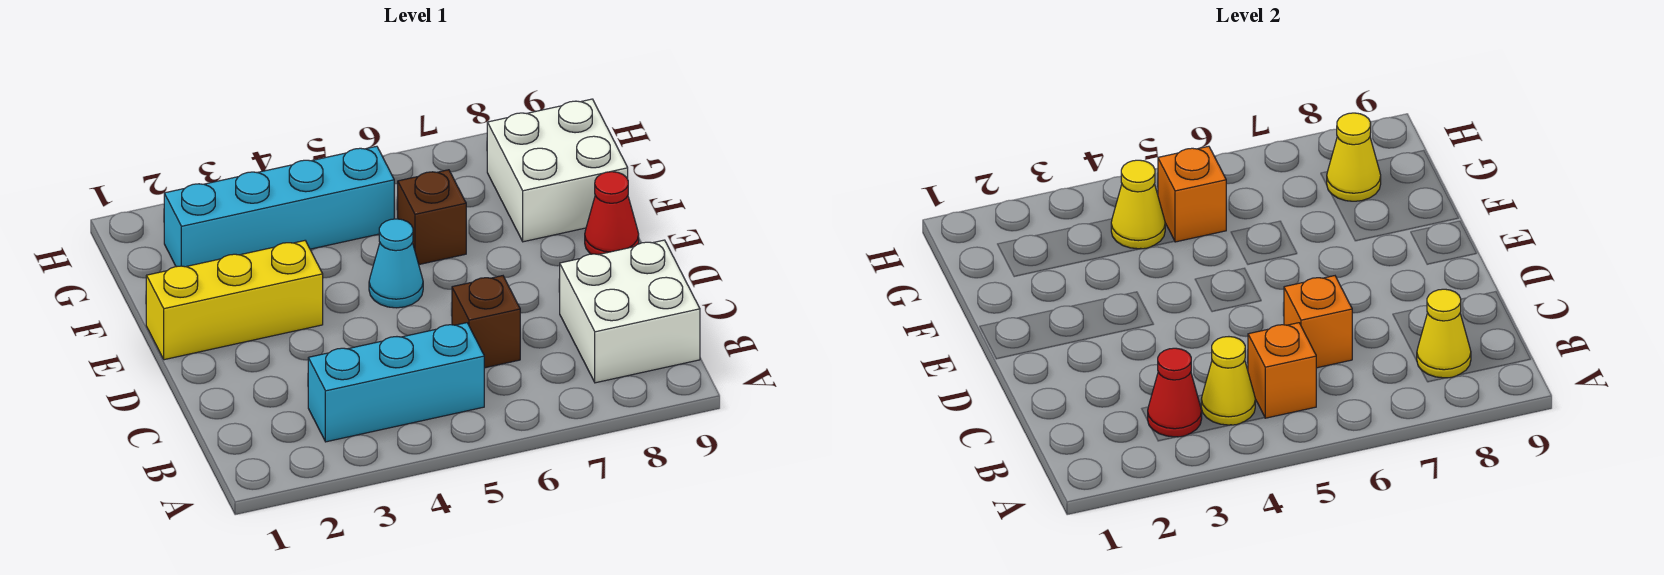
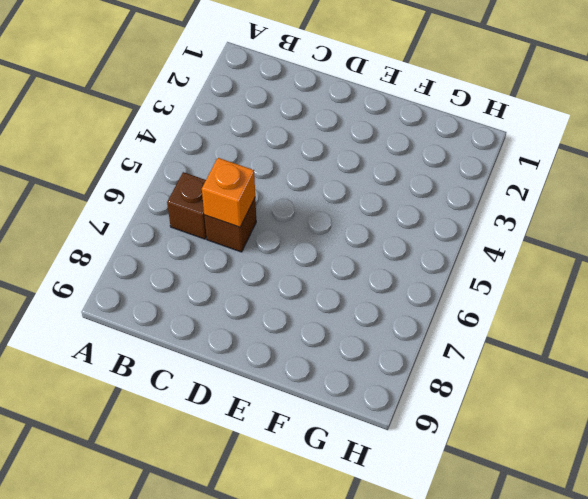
brown brick B6 level 1 -> brown brick F6 level 1
none -> cyan brick B3:B5 level 1
none -> white brick B8:C9 level 1
none -> yellow brick E1:E3 level 1

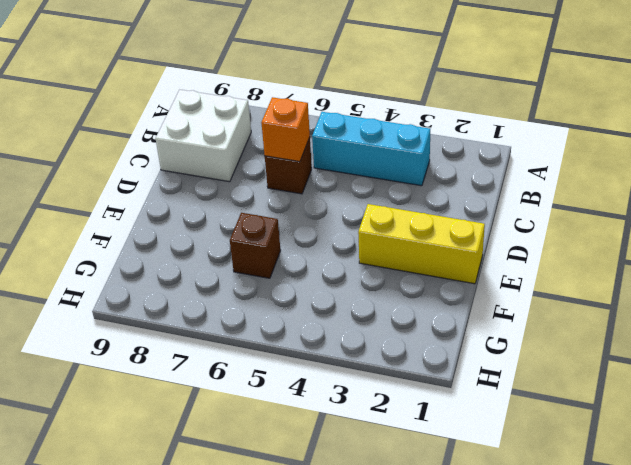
none -> cyan cone E5 level 1
none -> red cone E9 level 1
none -> white brick F8:G9 level 1

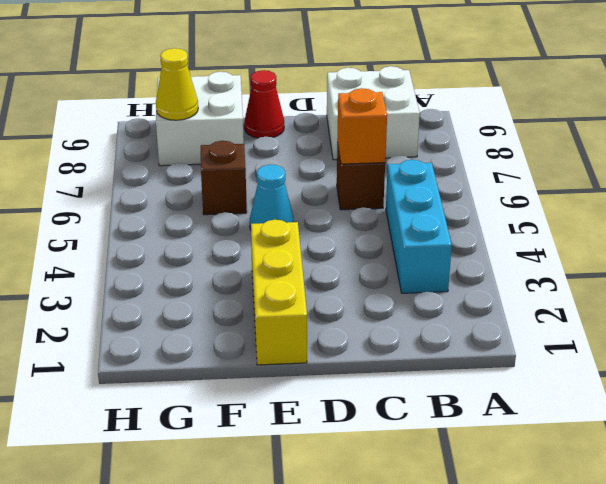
none -> cyan brick G2:G5 level 1
none -> red cone B3 level 2
none -> yellow cone B4 level 2

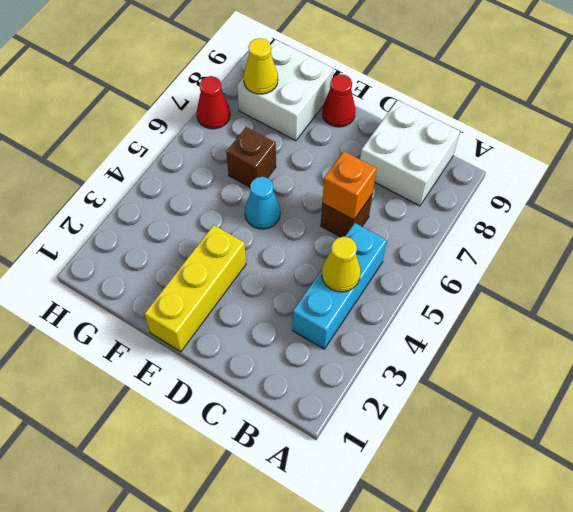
red cone H7 level 1 -> red cone B3 level 2
none -> cyan brick G2:G5 level 1
none -> orange brick B5 level 2
none -> yellow cone B8 level 2

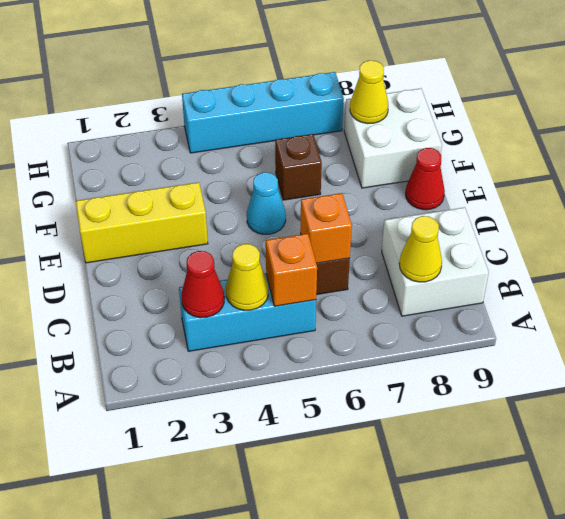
cyan brick H4:H7 level 1 -> cyan brick G2:G5 level 1
none -> yellow cone G4 level 2
none -> orange brick G5 level 2

